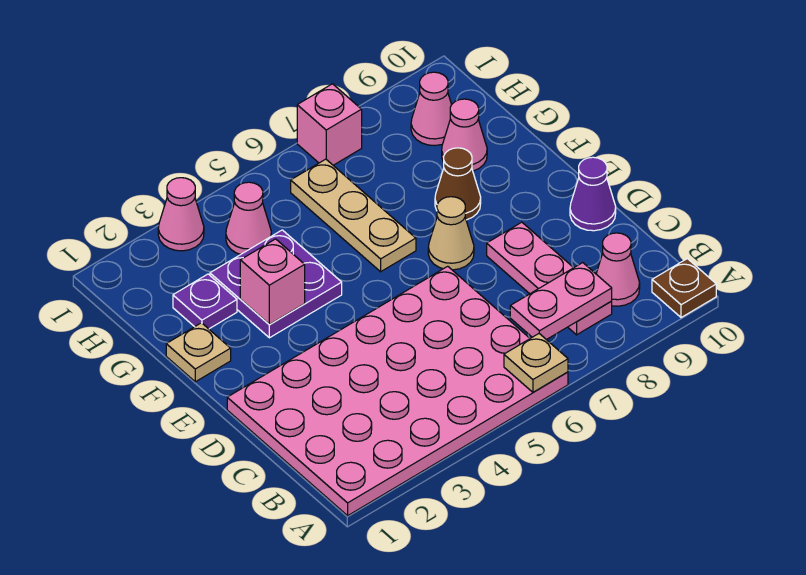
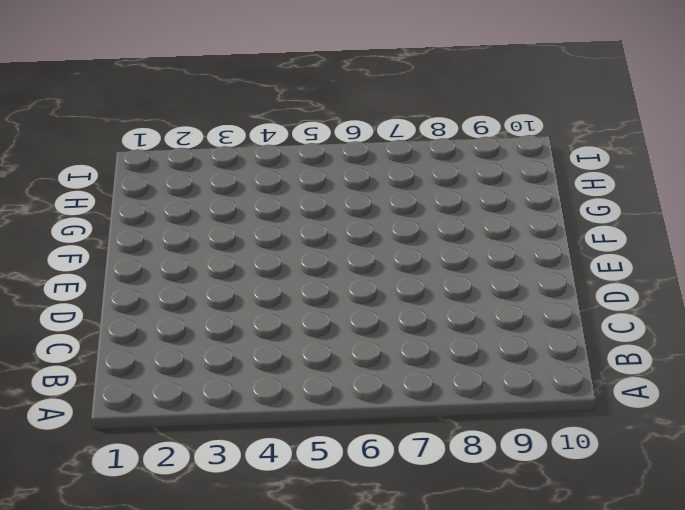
none -> pink plate A1:D6 level 1
none -> brown plate A10 level 1
none -> pink plate B8:D8 level 1

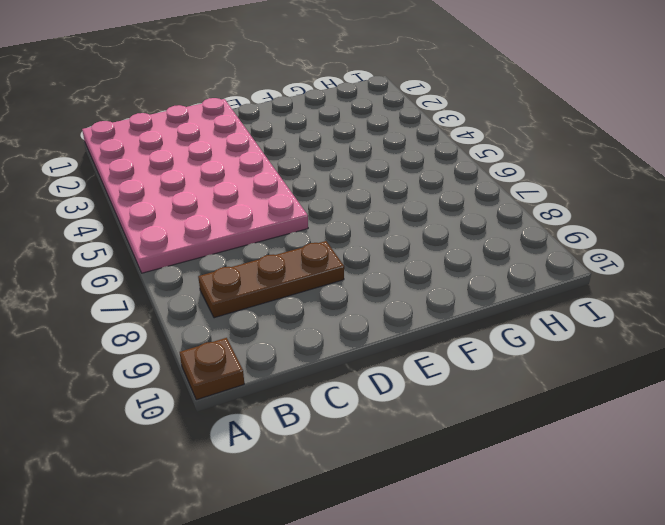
brown plate B8:D8 level 1 -> pink plate B8:D8 level 1
none -> pink cone B9 level 1
none -> purple cone D10 level 1
none -> tan cone E7 level 1

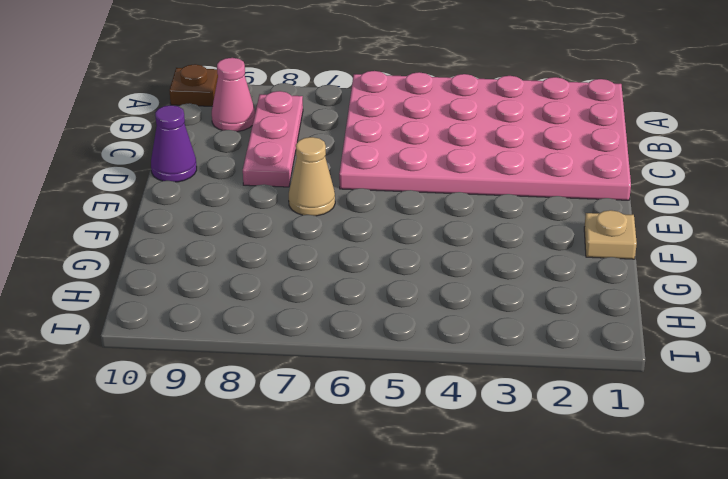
none -> purple plate F3:G4 level 1
none -> tan plate F6:H6 level 1
none -> brown cone F8 level 1

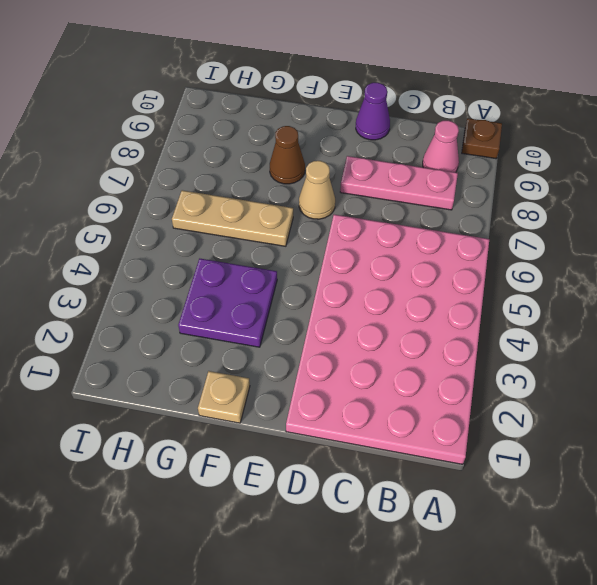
none -> purple plate G2 level 1
none -> pink cone G9 level 1
none -> pink cone H4 level 1

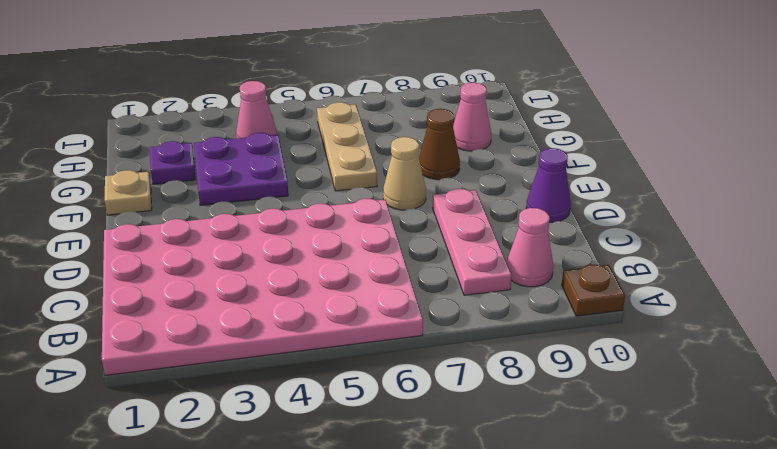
none -> pink cone H9 level 1
none -> pink cone I3 level 1
none -> pink brick I7 level 1

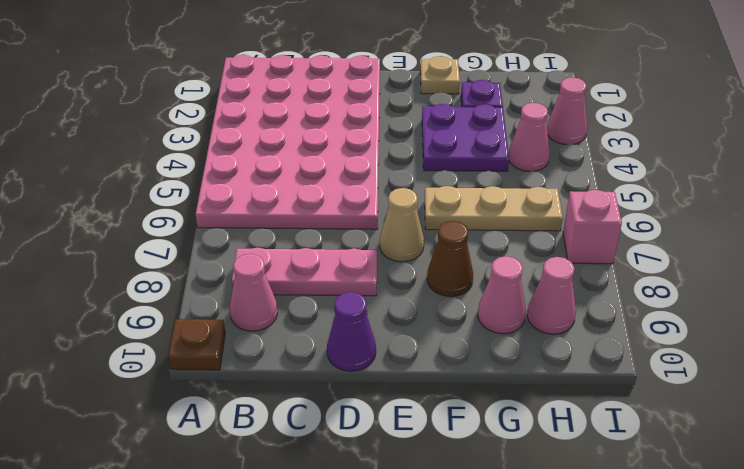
none -> tan plate A6 level 2
none -> pink plate B7:B8 level 2
none -> pink brick F3 level 2

